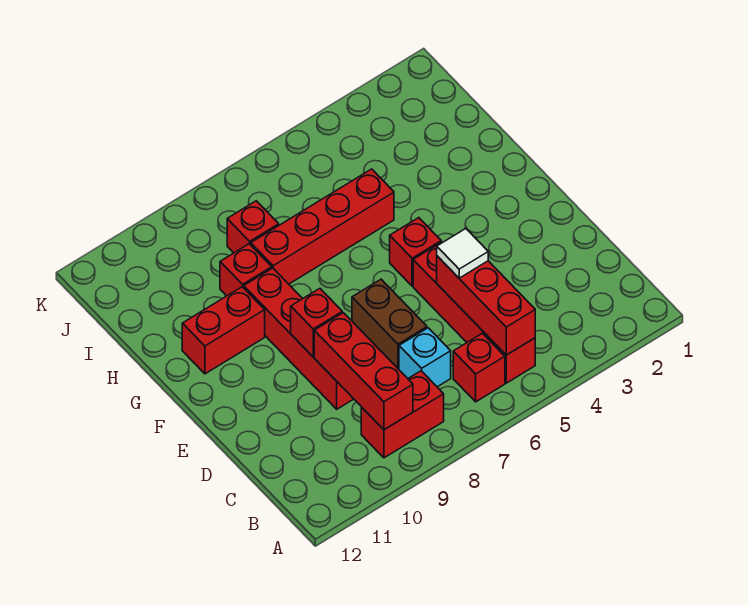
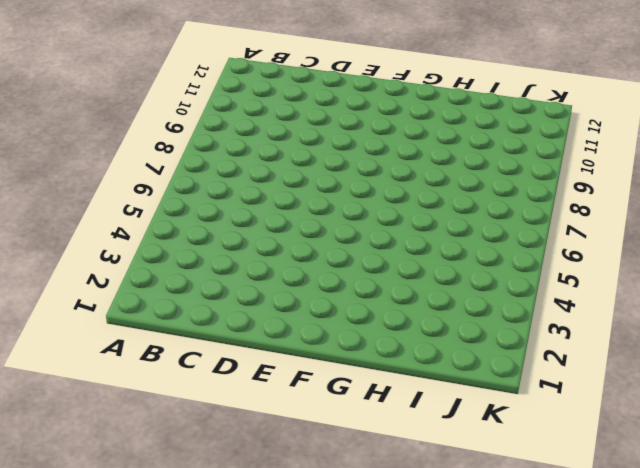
none -> red brick B5:E5 level 1
none -> red brick B6 level 1
none -> red brick B8:B9 level 1

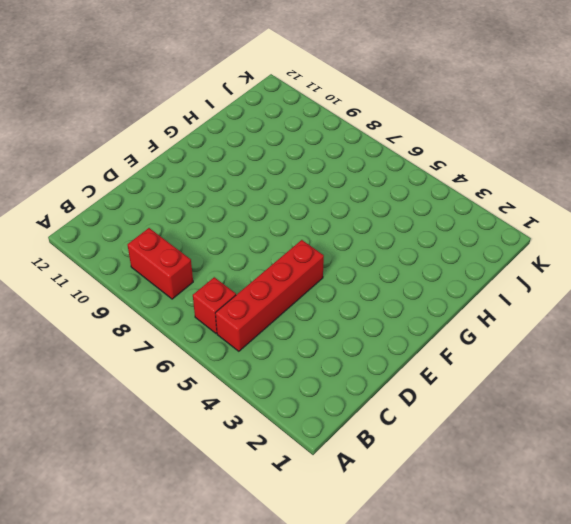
none -> cyan brick C7 level 1
none -> brown brick D7:E7 level 1
none -> red brick D9:G9 level 1

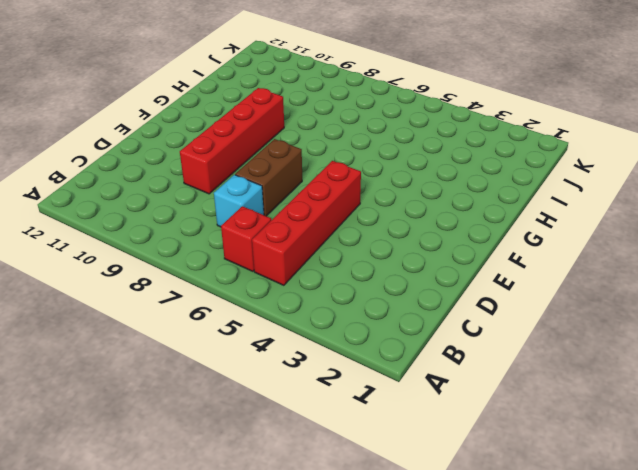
none -> red brick B8:B9 level 1
none -> red brick F5 level 1
none -> red brick G10:G11 level 1

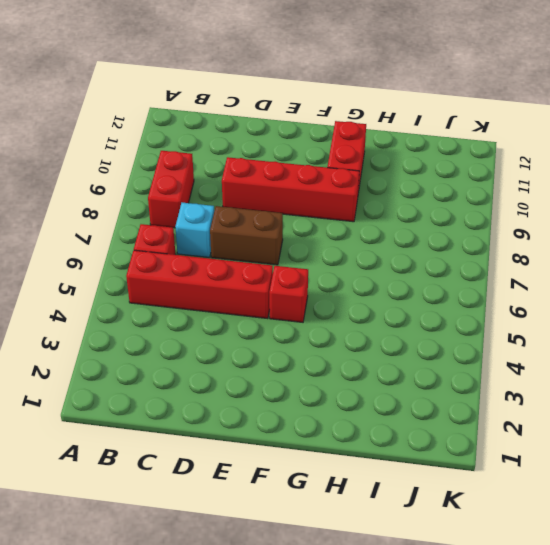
none -> red brick H5:H8 level 1
none -> red brick H9 level 1
none -> red brick I8 level 1

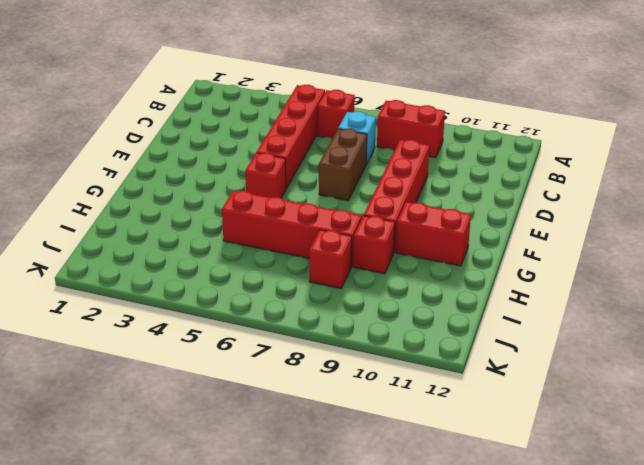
none -> red brick B5:D5 level 2
none -> red brick B9:D9 level 2
none -> red brick E9 level 2

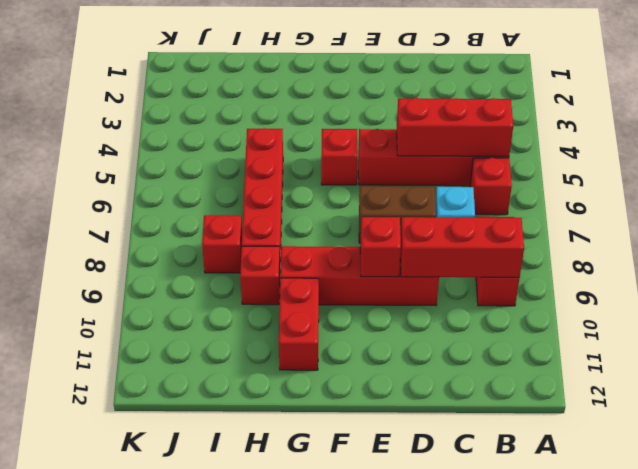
none -> white tile D5 level 3

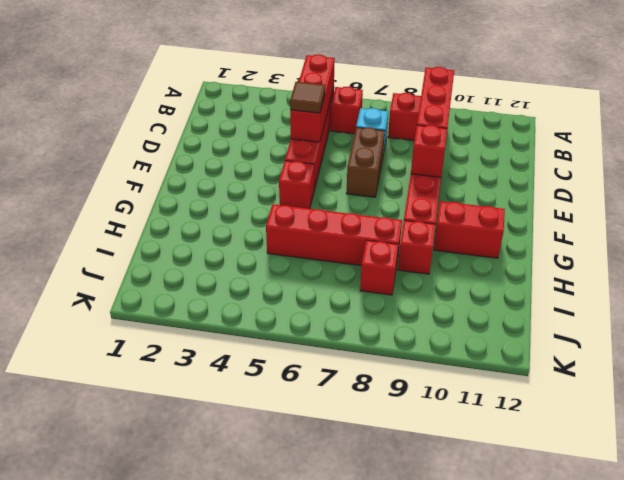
brown tile D5 level 3 -> white tile D5 level 3

